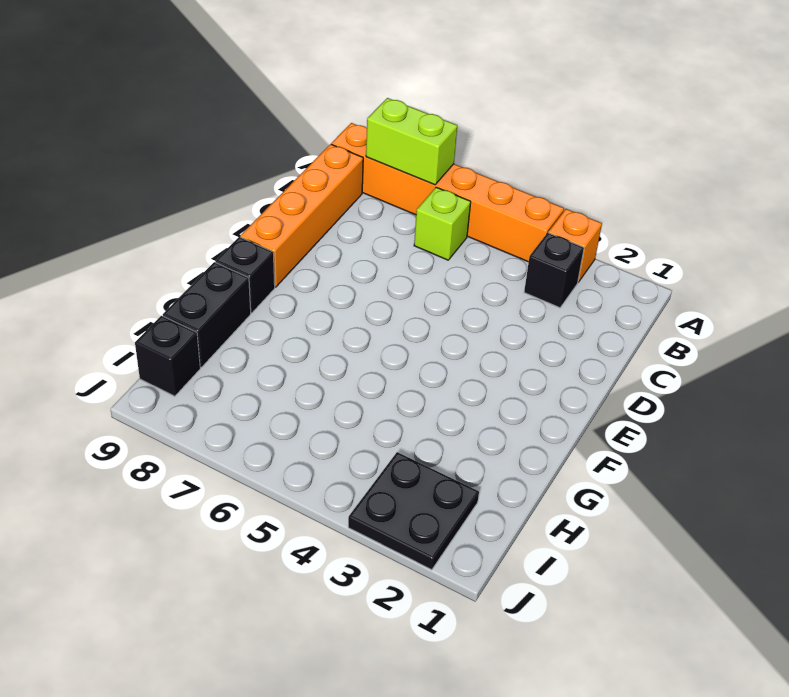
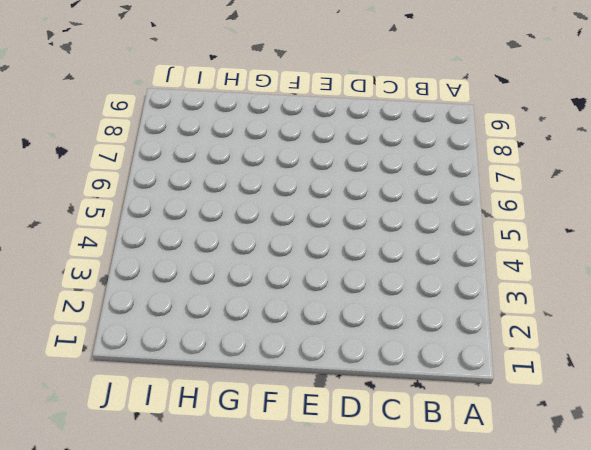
none -> orange brick A3 level 1
none -> orange brick A4:A9 level 1

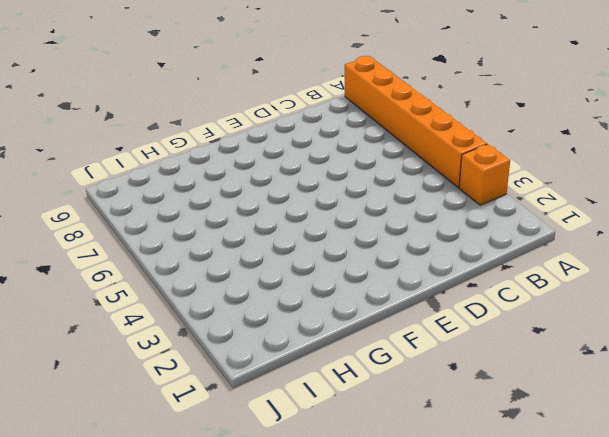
none -> black brick B3 level 1
none -> lime brick B6 level 1

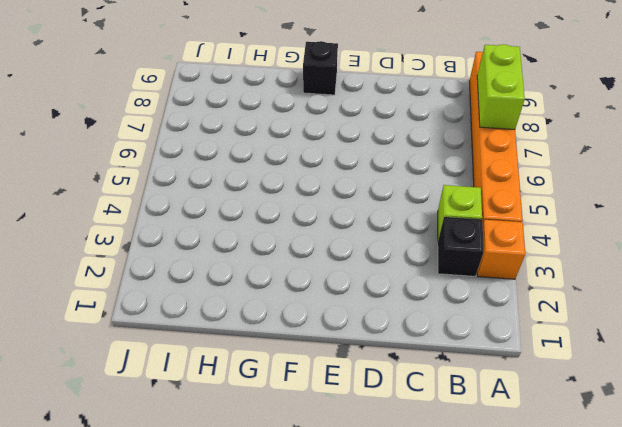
lime brick B4 level 1 -> lime brick B6 level 1
none -> orange brick B9:E9 level 1
none -> black brick G9:H9 level 1

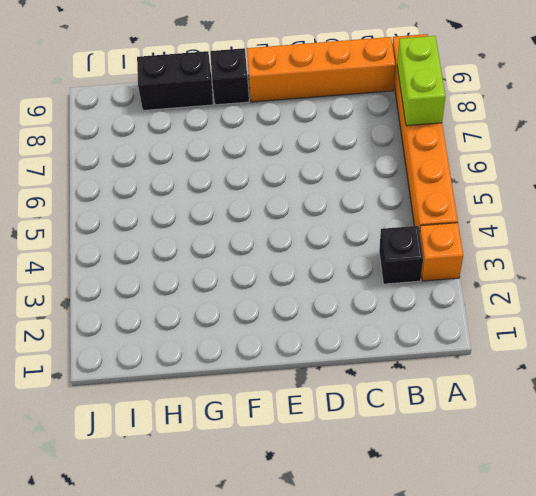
none -> lime brick B6 level 1
none -> black plate I2:J3 level 1

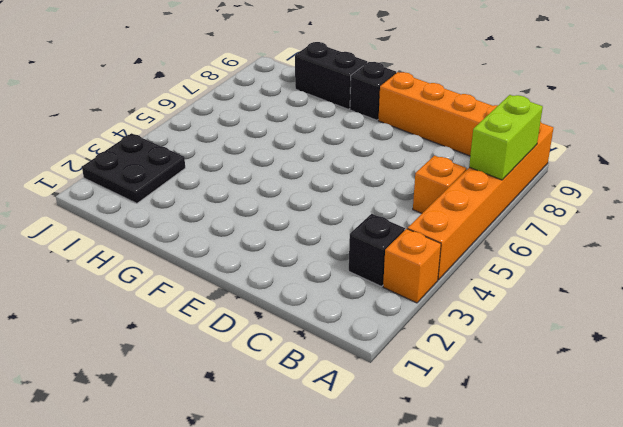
orange brick B6 level 1 -> lime brick B6 level 1
none -> black brick I9 level 1

